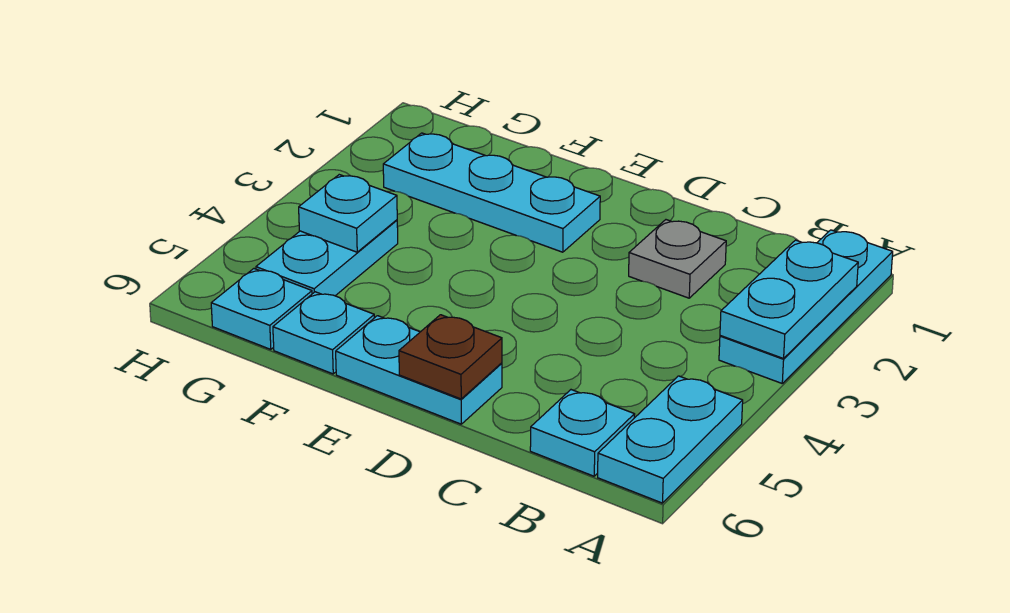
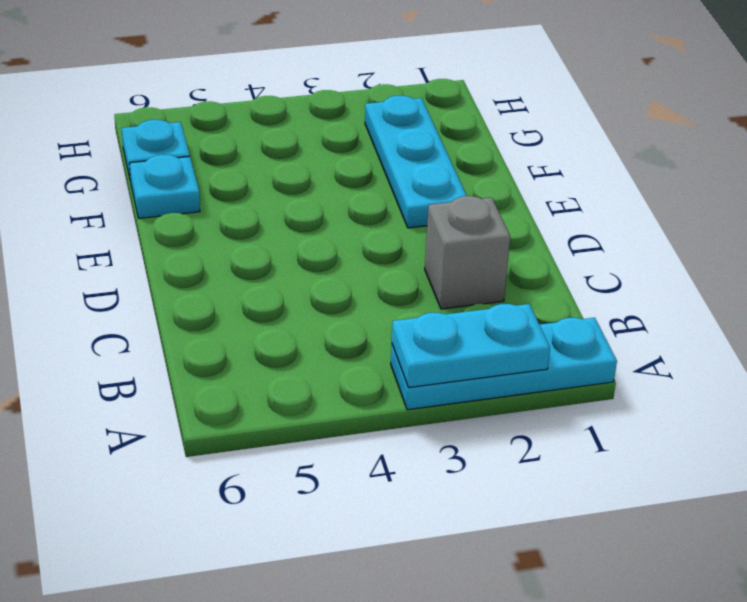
grey brick C2 level 1 -> grey plate C2 level 1
none -> cyan plate A5:A6 level 1
none -> cyan plate B6 level 1
none -> cyan plate D6:E6 level 1

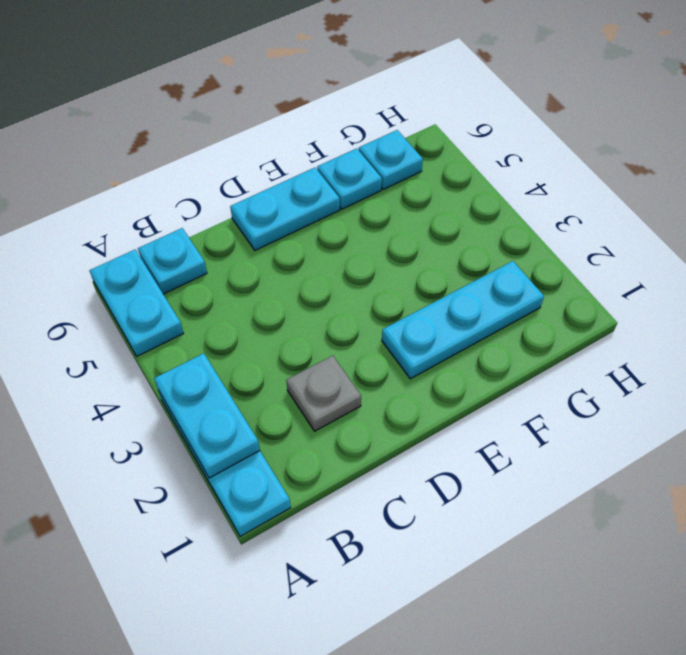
none -> cyan plate G4:G5 level 1
none -> brown plate D6 level 2
none -> cyan plate G4 level 2

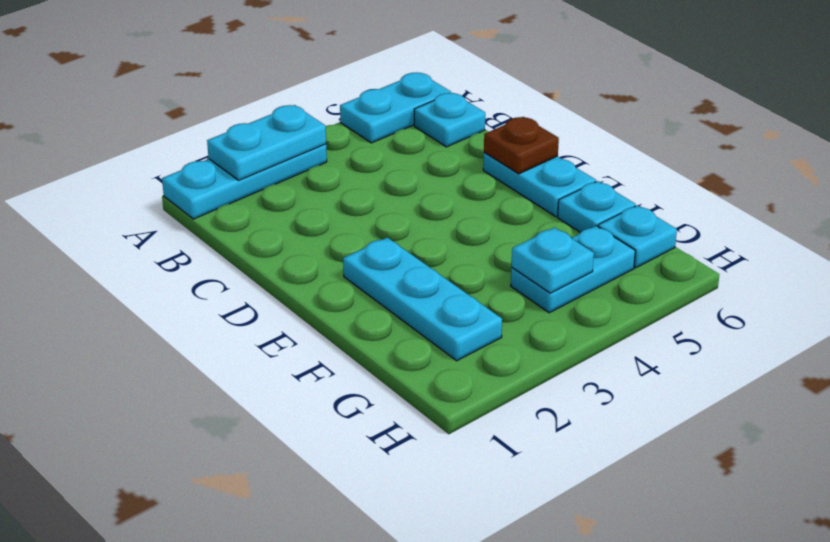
none -> grey plate C2 level 1

